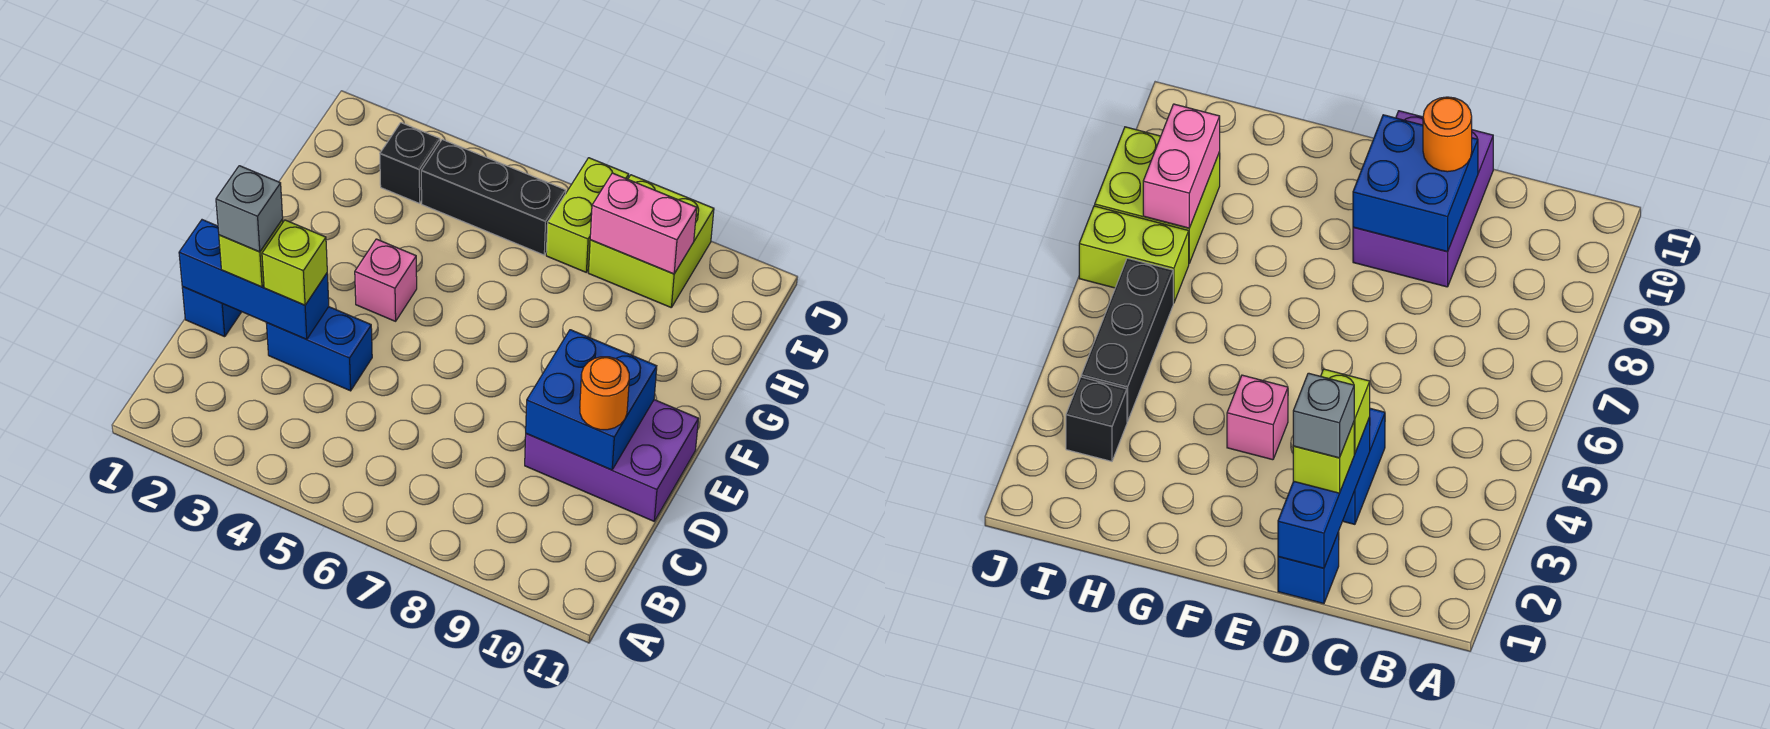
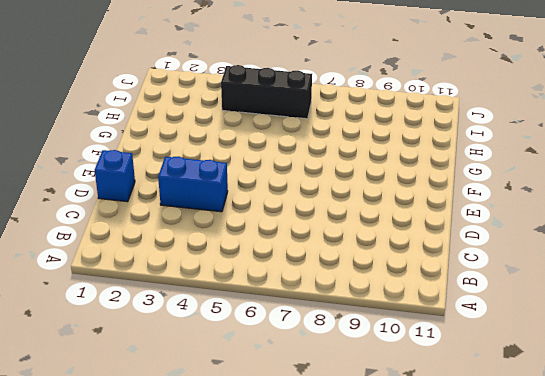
none -> purple brick D9:E11 level 1
none -> pink brick F4 level 1
none -> black brick I3 level 1

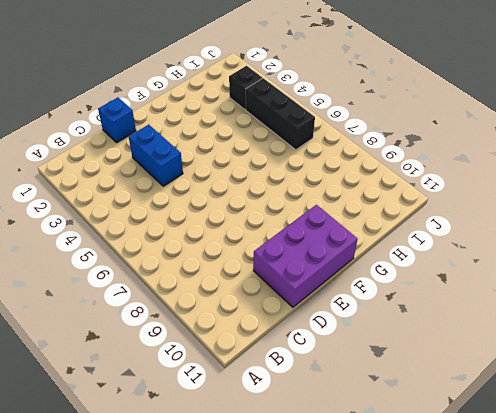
purple brick D10:F11 level 1 -> purple brick D9:E11 level 1
none -> pink brick F4 level 1
none -> lime brick I7:J7 level 1
none -> lime brick I8:J9 level 1

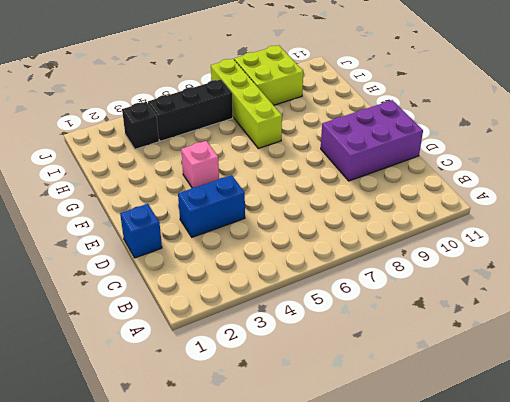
lime brick G7:J7 level 1 -> lime brick I7:J7 level 1
none -> blue brick D1:D3 level 2
none -> blue brick D9:E10 level 2
none -> pink brick I8:I9 level 2

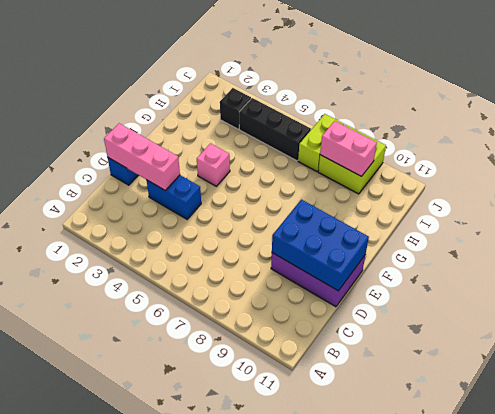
pink brick D1:D3 level 2 -> blue brick D1:D3 level 2
blue brick D9:E11 level 2 -> blue brick D9:E10 level 2
none -> lime brick D2 level 3
none -> lime brick D3 level 3
none -> orange round brick D10 level 3

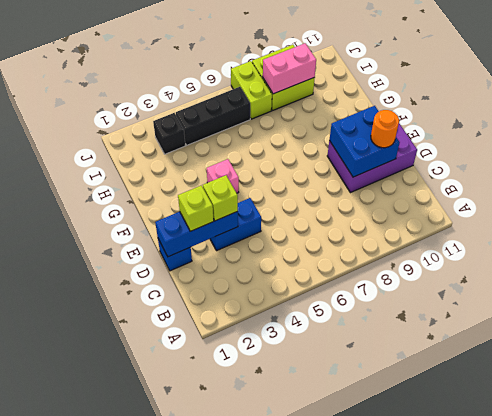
none -> grey brick D2 level 4

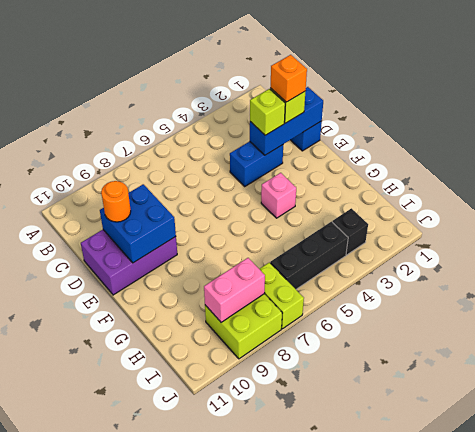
orange brick D2 level 4 -> grey brick D2 level 4

